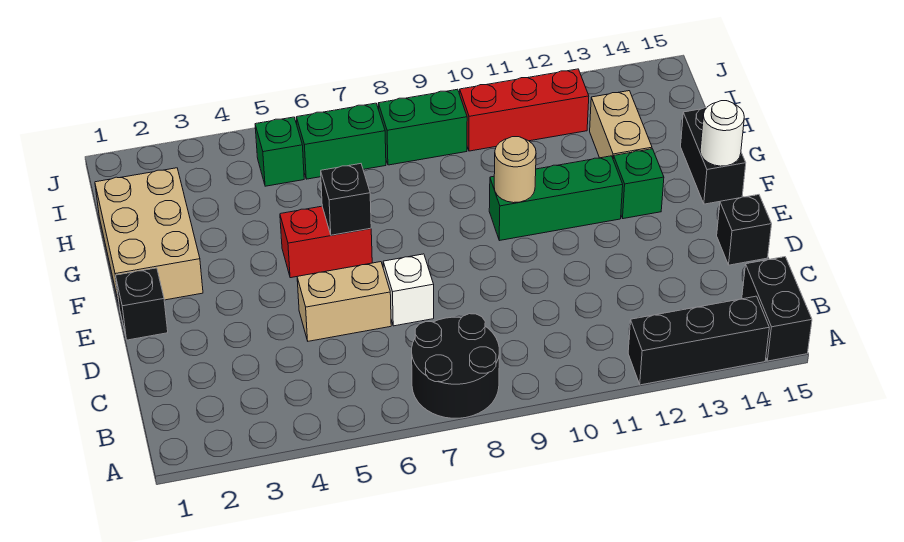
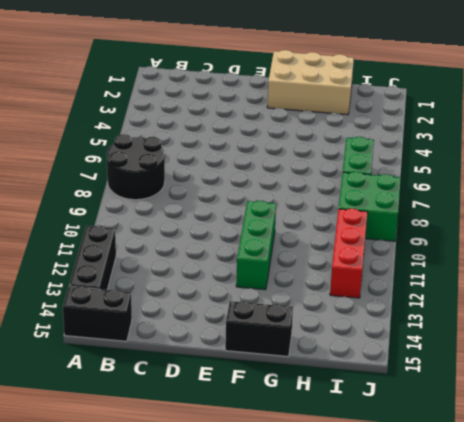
green brick I8:J9 level 1 -> green brick I8:I9 level 1
none -> tan brick D5:D6 level 1
none -> white brick D7 level 1
none -> black brick D15 level 1

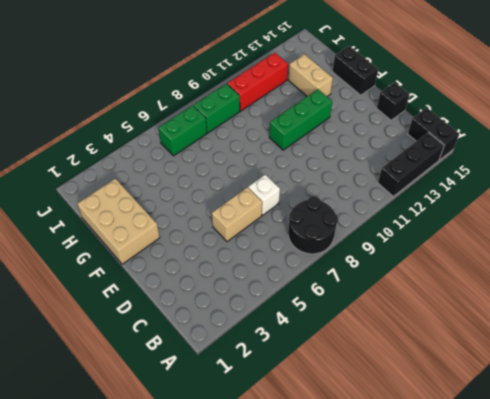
none -> black brick E1 level 1
none -> red brick F5:F6 level 1
none -> green brick F13 level 1

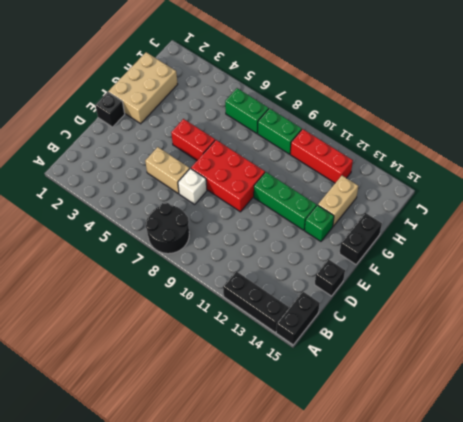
red brick E7:F9 level 1 -> none
none -> green brick I5 level 1
none -> black brick F6 level 2
none -> tan round brick F10 level 2

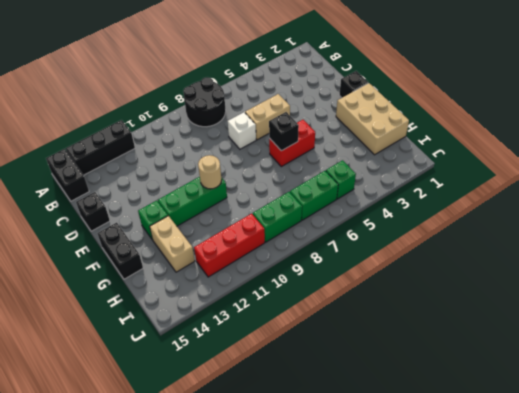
none -> white round brick F15 level 2

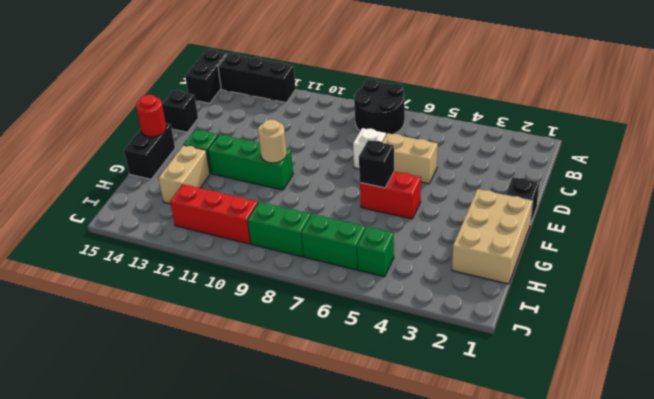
red round brick F15 level 2 -> white round brick F15 level 2

